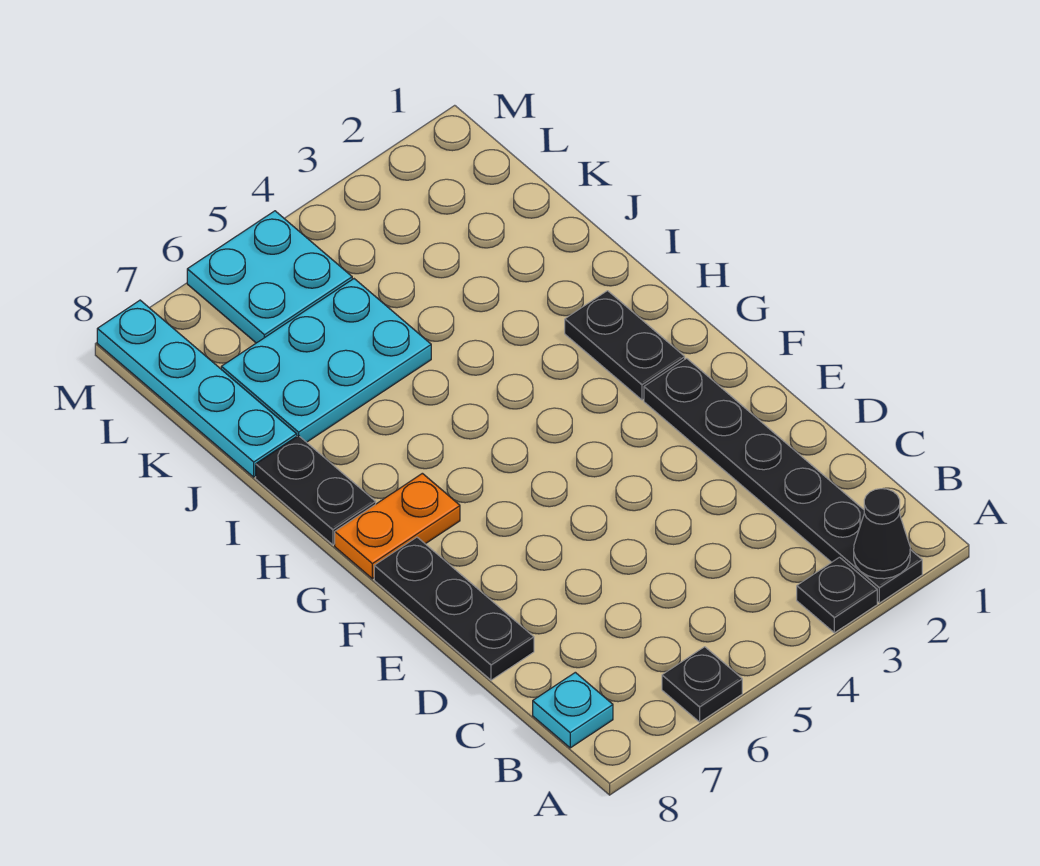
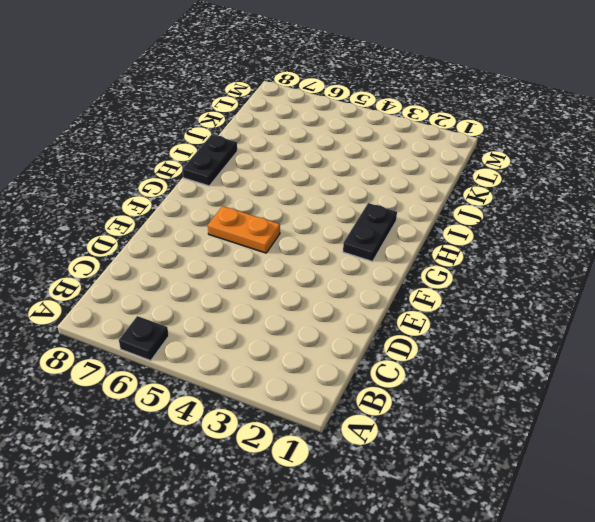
orange plate F5:F6 level 1 -> orange plate G7:G8 level 1
none -> black plate A2:F2 level 1
none -> black plate A3 level 1
none -> cyan plate B8 level 1

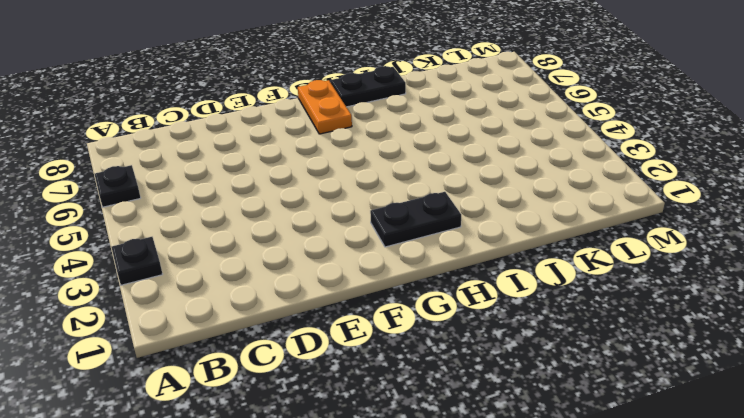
none -> black plate A2:F2 level 1
none -> cyan plate B8 level 1
none -> black plate D8:F8 level 1

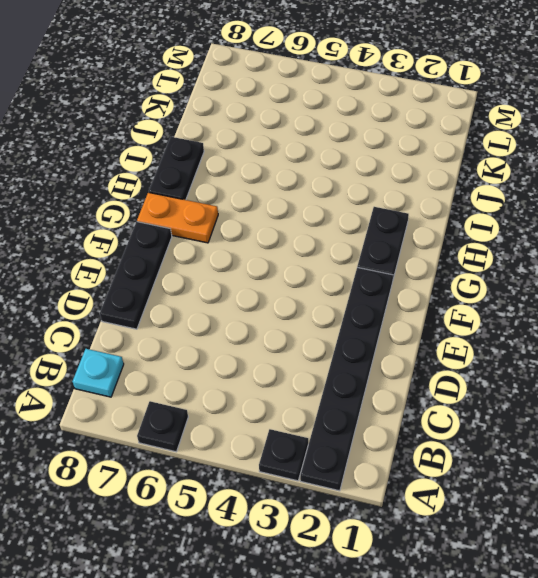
none -> cyan plate J5:K7 level 1
none -> cyan plate J8:M8 level 1
none -> cyan plate L5:M6 level 1

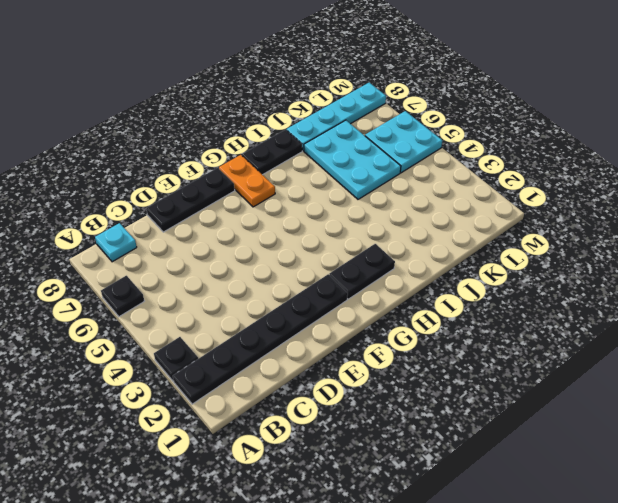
none -> black cone A2 level 2

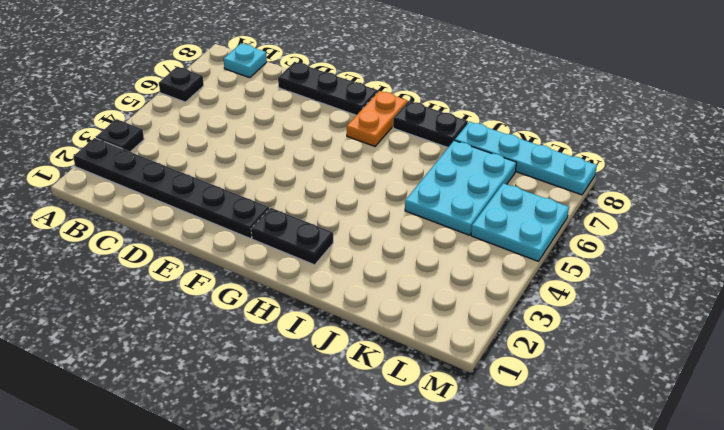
none -> black cone A2 level 2

